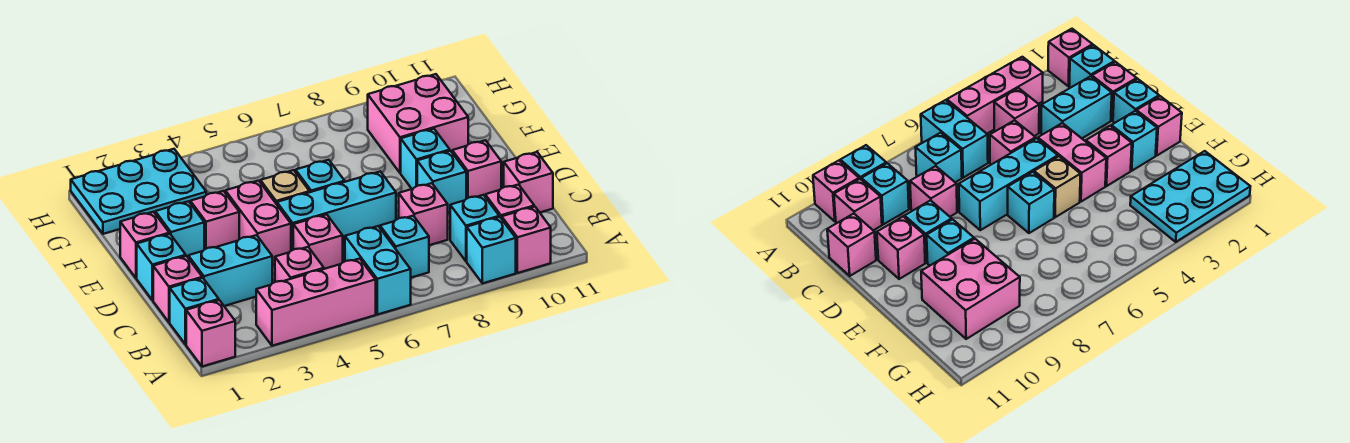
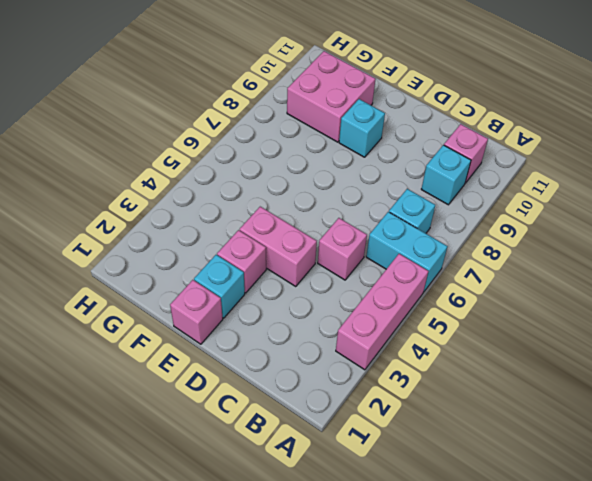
none -> pink brick A1 level 1
none -> cyan brick A9 level 1
none -> pink brick A10 level 1

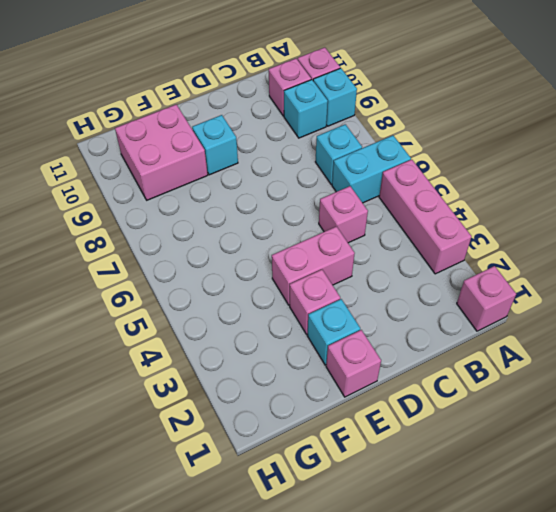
none -> cyan brick B1 level 1
none -> pink brick B4 level 1
none -> pink brick C1 level 1

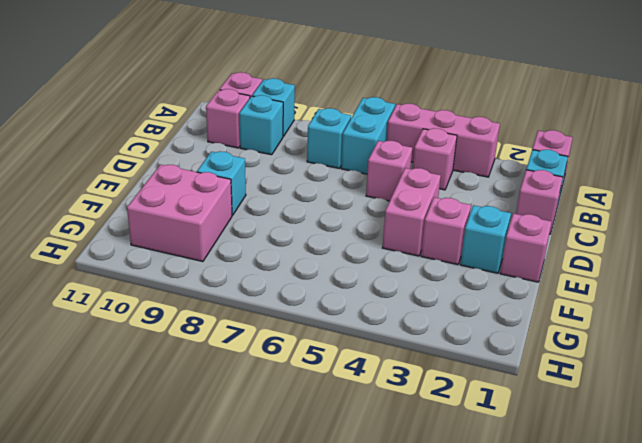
none -> cyan brick C2:C3 level 1
none -> pink brick C8 level 1
none -> pink brick C11 level 1

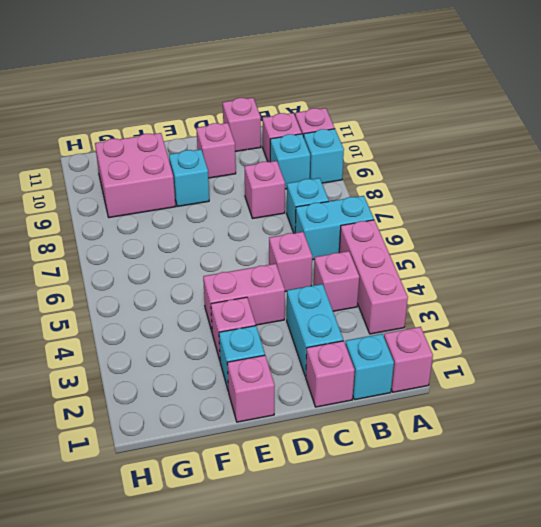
none -> cyan brick D1 level 1
none -> cyan brick D5:D7 level 1
none -> cyan brick D9 level 1

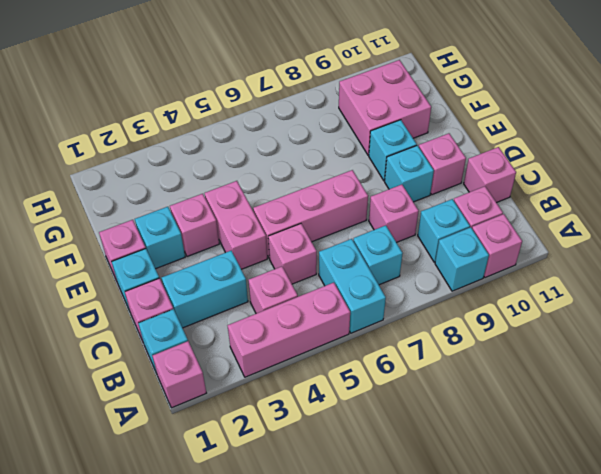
pink brick D5:D7 level 1 -> cyan brick D5:D7 level 1
none -> tan brick E5 level 1
none -> cyan brick E6 level 1
none -> cyan plate G1:H3 level 1

